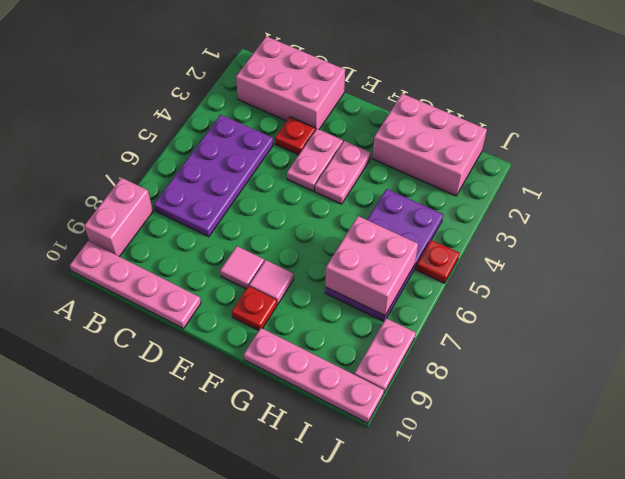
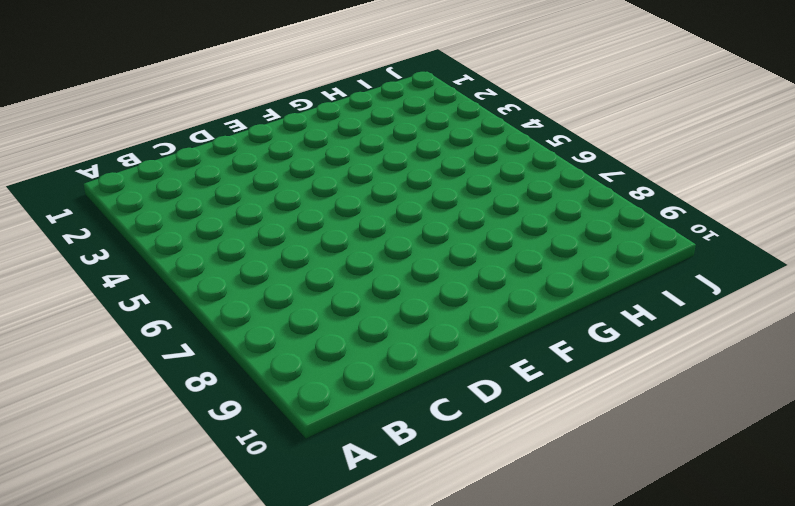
none -> pink brick A8:A9 level 1
none -> pink plate A10:D10 level 1
none -> pink brick B1:D2 level 1

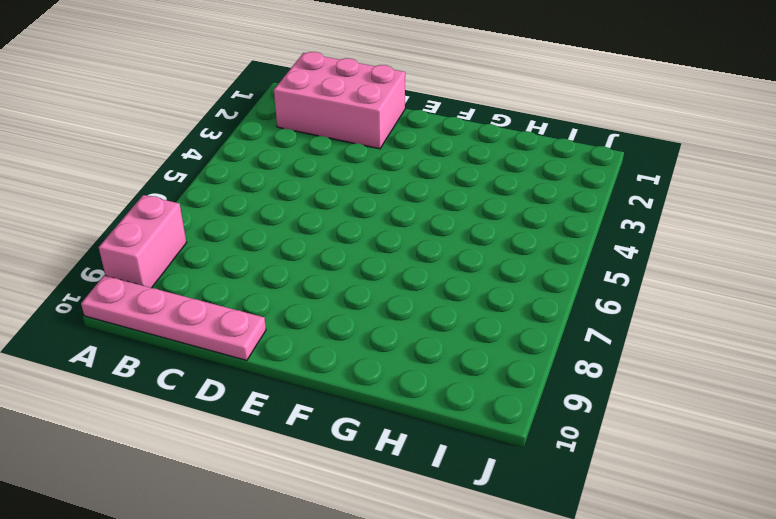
none -> purple plate B4:C7 level 1
none -> red plate D3 level 1
none -> pink plate E3:E4 level 1

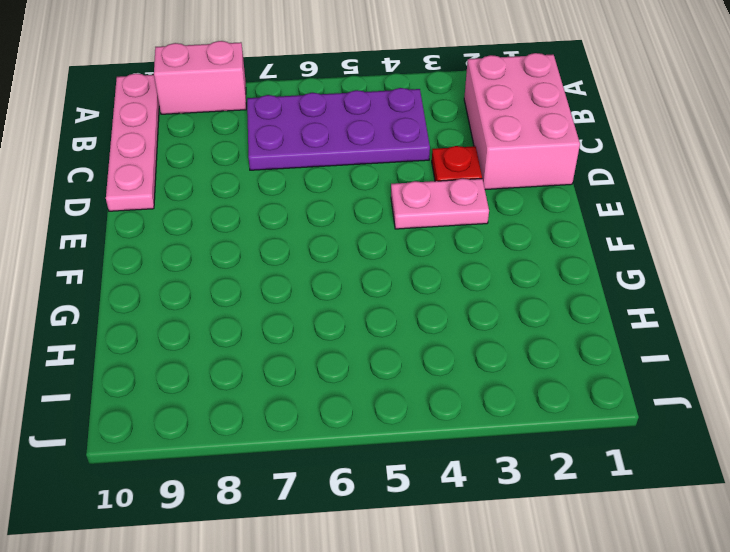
none -> pink tile E8 level 1
none -> pink plate F3:F4 level 1
none -> pink tile F8 level 1

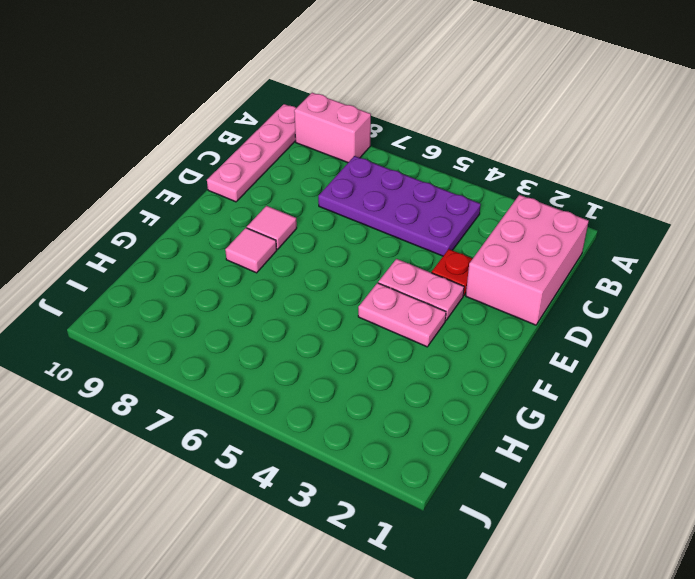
none -> red plate F9 level 1
none -> pink brick G1:I2 level 1
none -> pink plate G10:J10 level 1

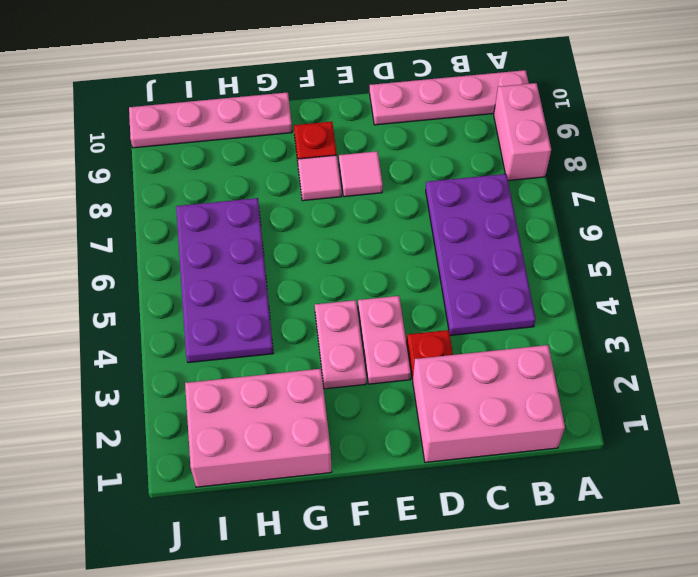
none -> red plate J5 level 1
none -> pink plate J8:J9 level 1
none -> pink brick H6:I7 level 2

